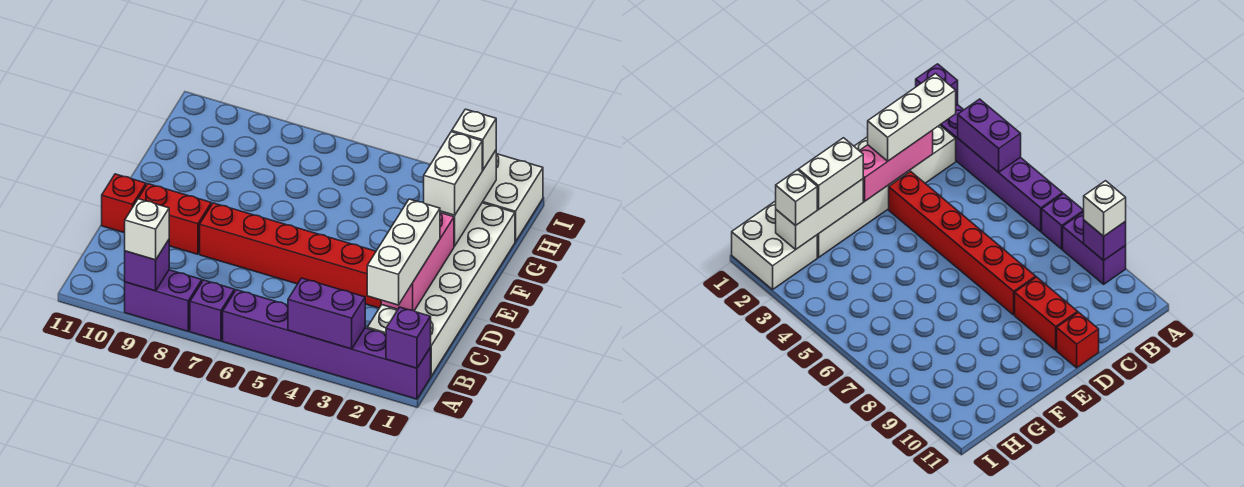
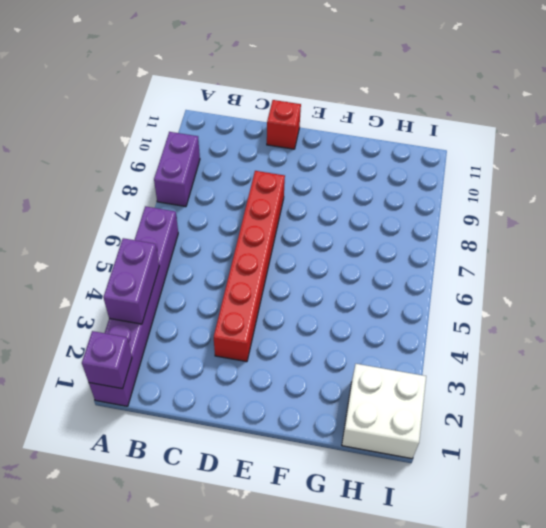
none -> purple brick A7 level 1
none -> white brick B1:G2 level 1
none -> red brick D9:D10 level 1

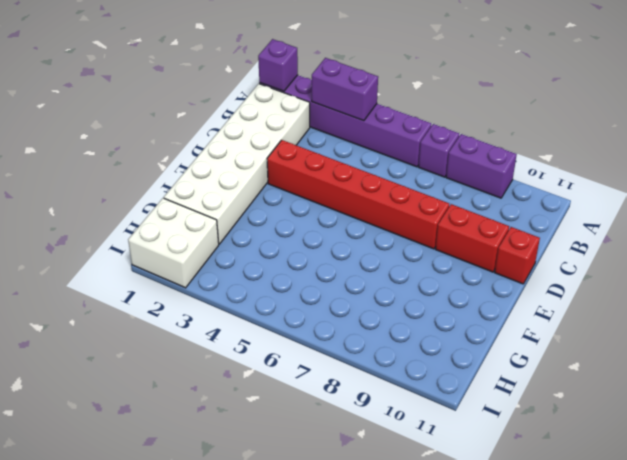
none -> purple brick A9 level 2
none -> pink brick C2:E2 level 2
none -> white brick F2:H2 level 2

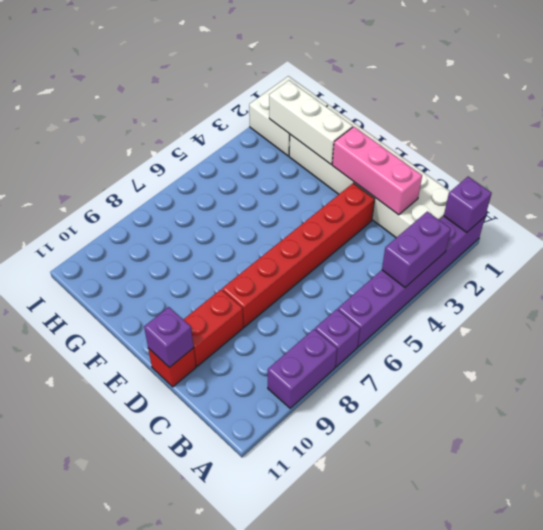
purple brick D11 level 2 -> purple brick A9 level 2
none -> white brick A9 level 3
none -> white brick B2:D2 level 3
none -> white brick F2:G2 level 3

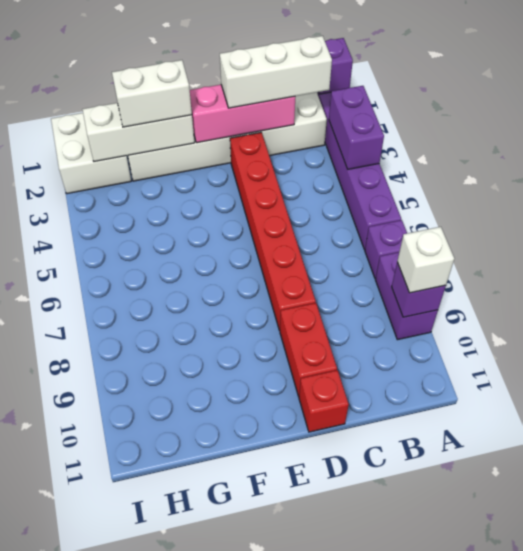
none -> white brick H2 level 3

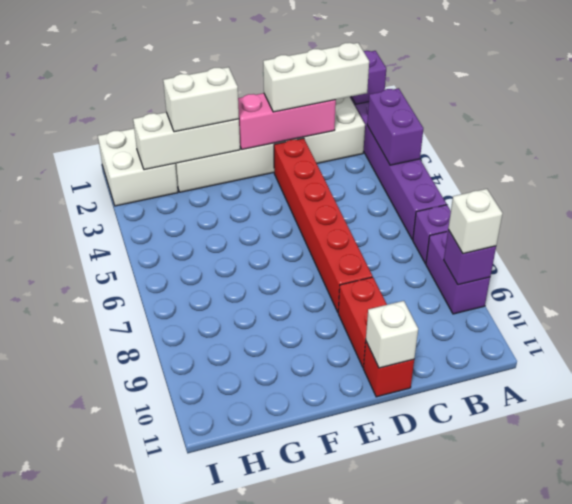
white brick D11 level 2 -> white brick H2 level 3

